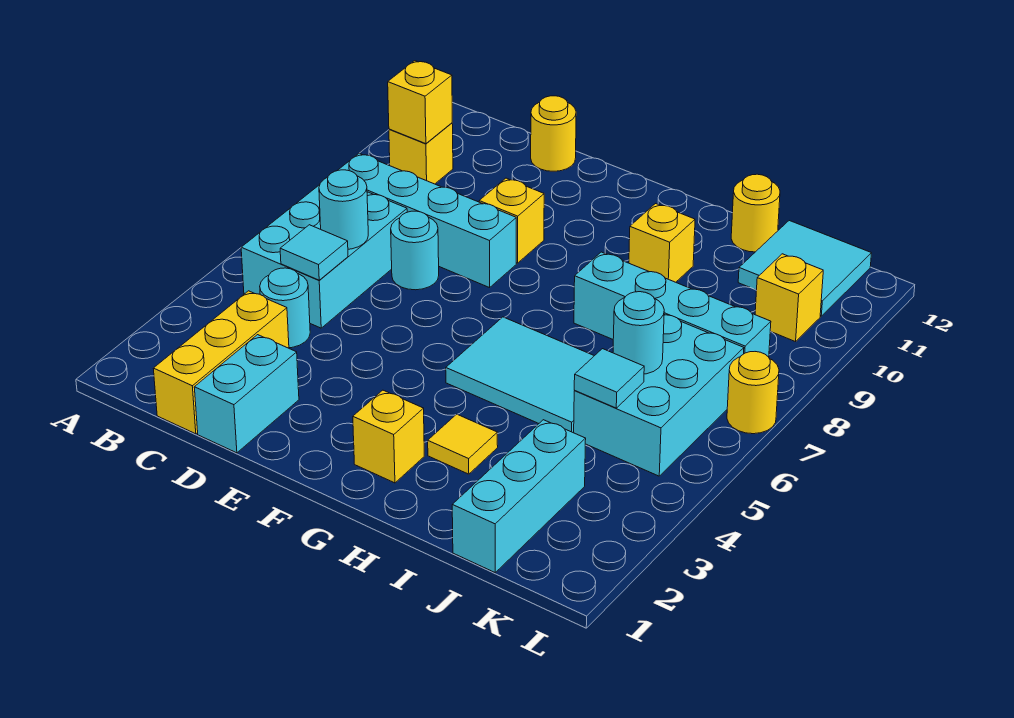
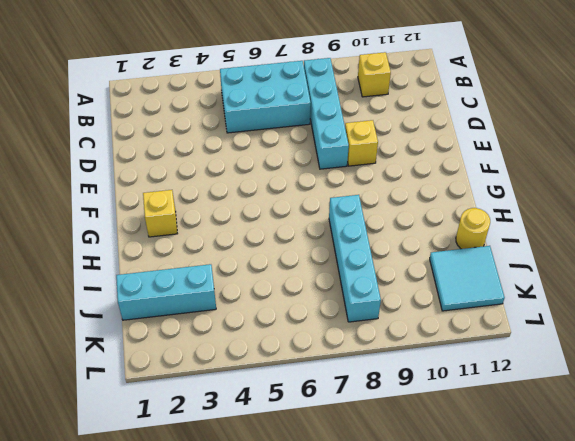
none -> yellow brick C1:C3 level 1
none -> cyan round brick C4 level 1
none -> cyan brick D1:D2 level 1

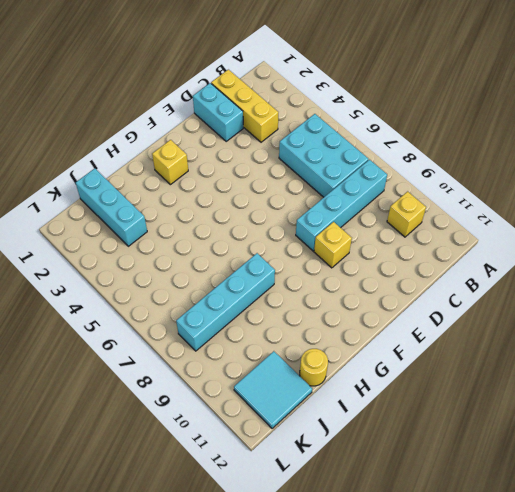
none -> cyan round brick C4 level 1
none -> cyan round brick D7 level 1
none -> yellow round brick D12 level 1

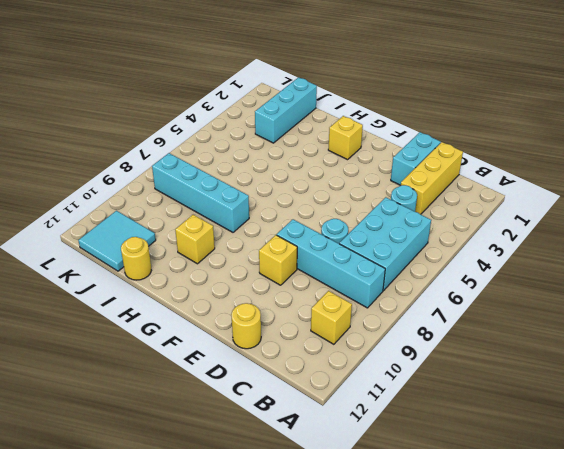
none -> cyan tile G5:I6 level 1
none -> yellow tile H3 level 1
none -> cyan brick J5:K7 level 1

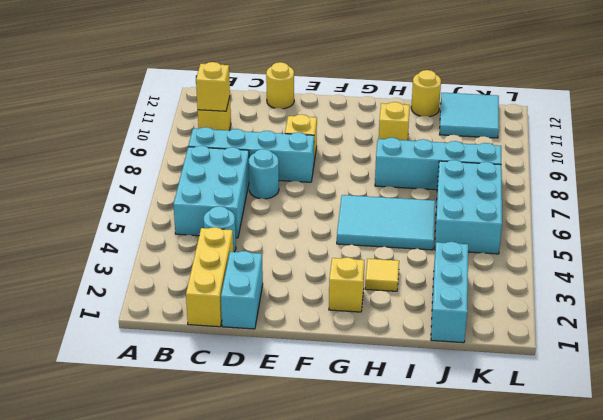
none -> yellow brick K10 level 1
none -> yellow round brick L7 level 1
none -> cyan tile C5 level 2

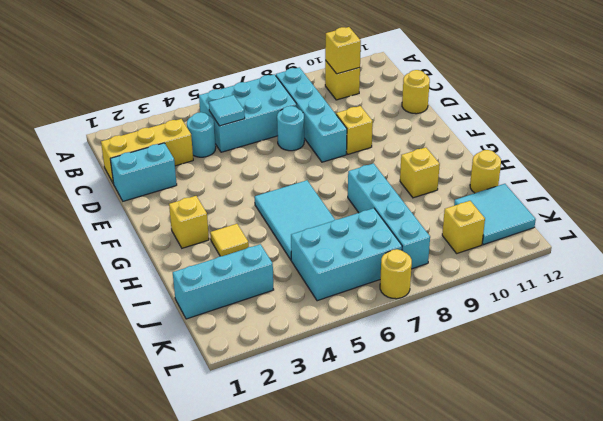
none -> cyan round brick C6 level 2
none -> cyan tile J5 level 2
none -> cyan round brick J6 level 2

